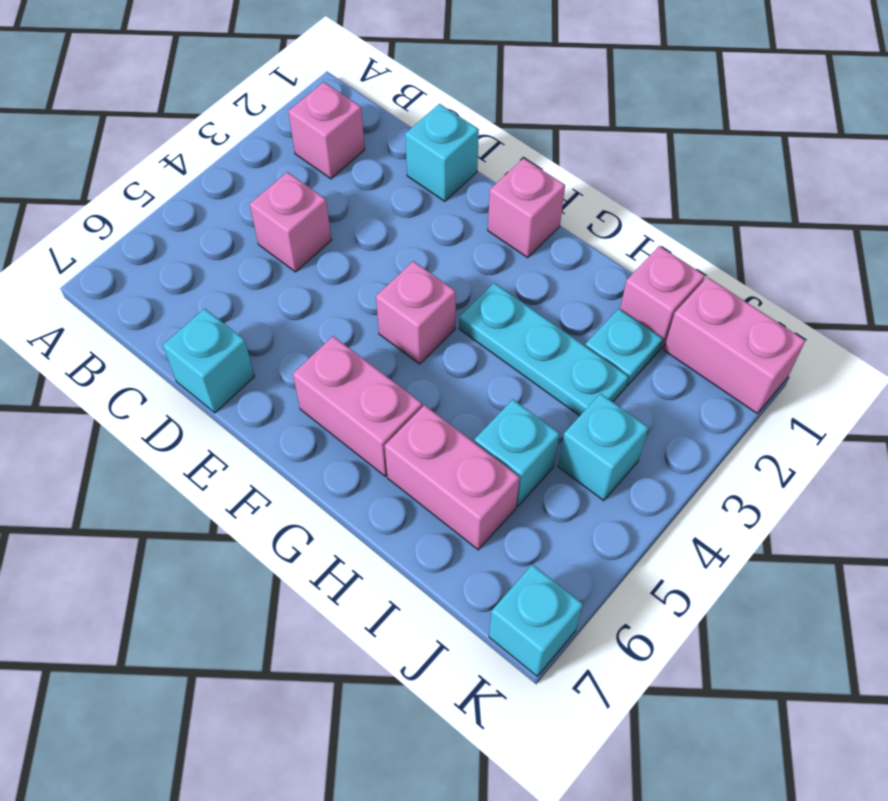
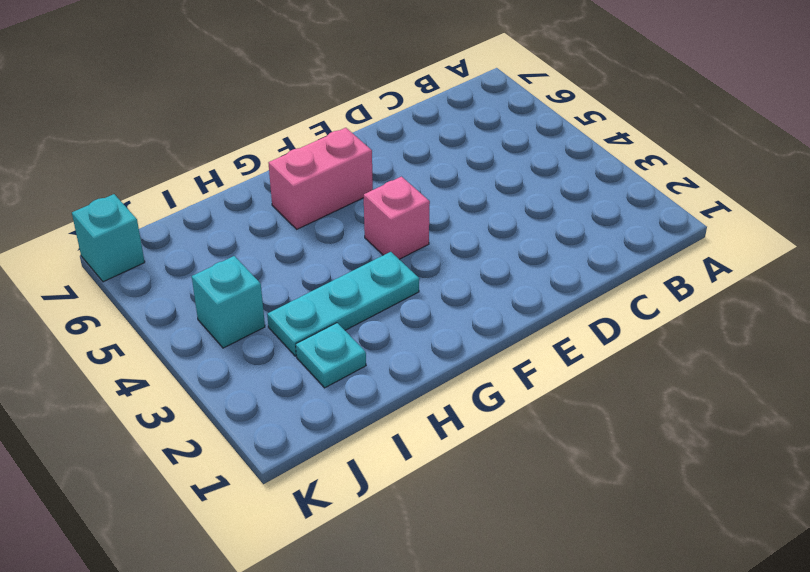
none -> pink brick B2 level 1
none -> pink brick C4 level 1
none -> cyan brick D1 level 1

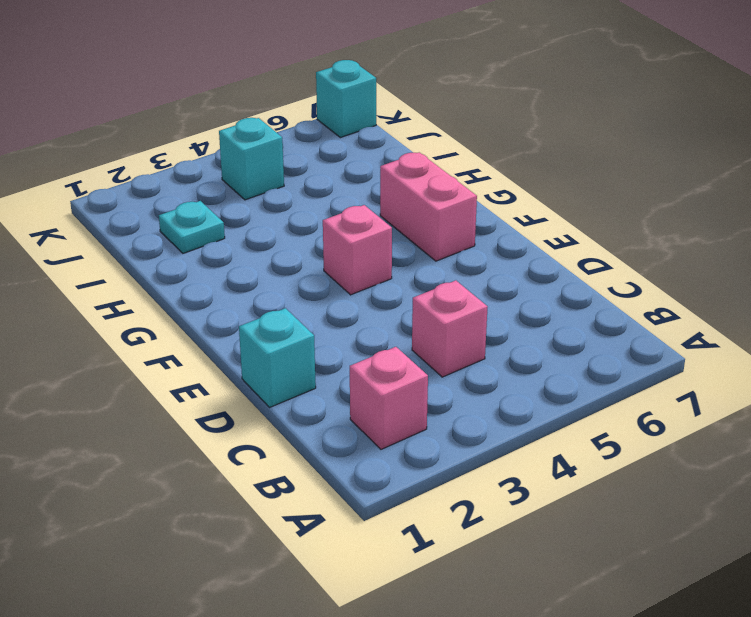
none -> cyan brick D7 level 1
none -> pink brick F1 level 1
none -> cyan plate G3:I3 level 1

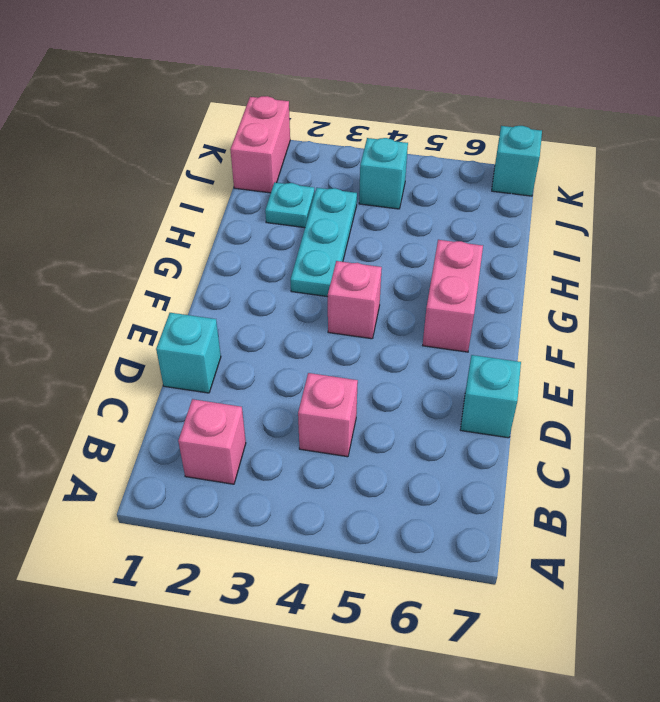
none -> pink brick F1 level 1
none -> pink brick H6:I6 level 1
none -> pink brick I1 level 1

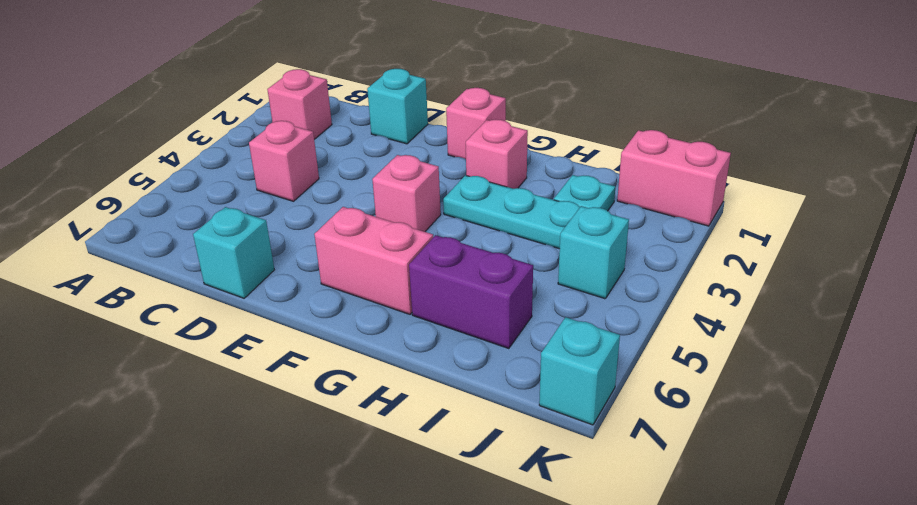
pink brick G2 level 1 -> pink brick I1 level 1
purple brick H6:I6 level 1 -> pink brick H6:I6 level 1
none -> cyan brick I5 level 1

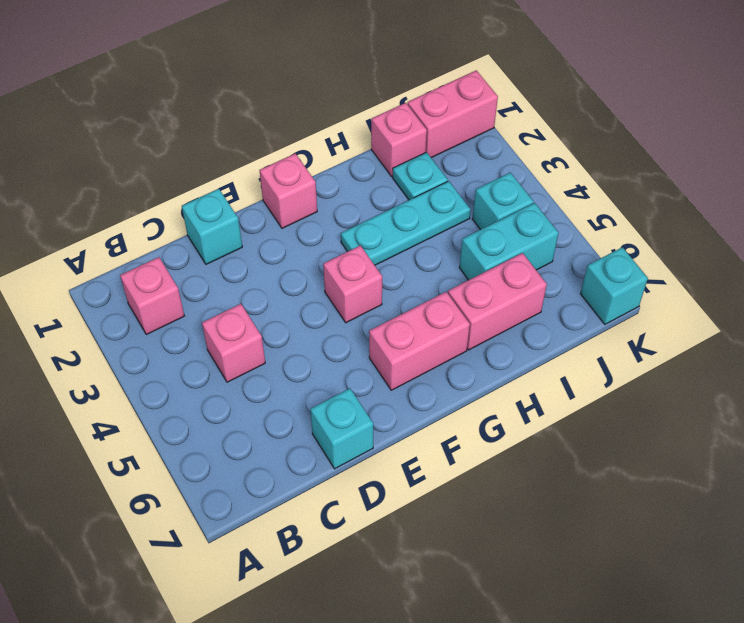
cyan brick I5:J5 level 1 -> cyan brick I5 level 1

